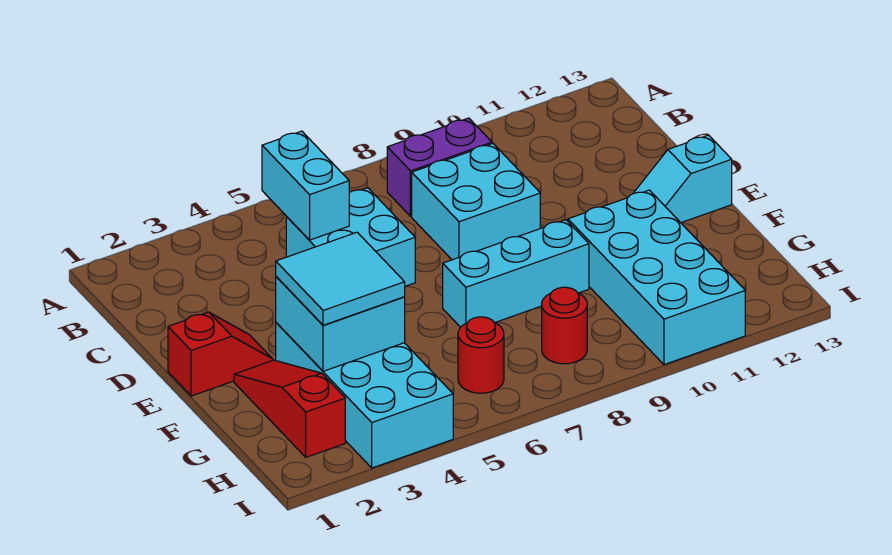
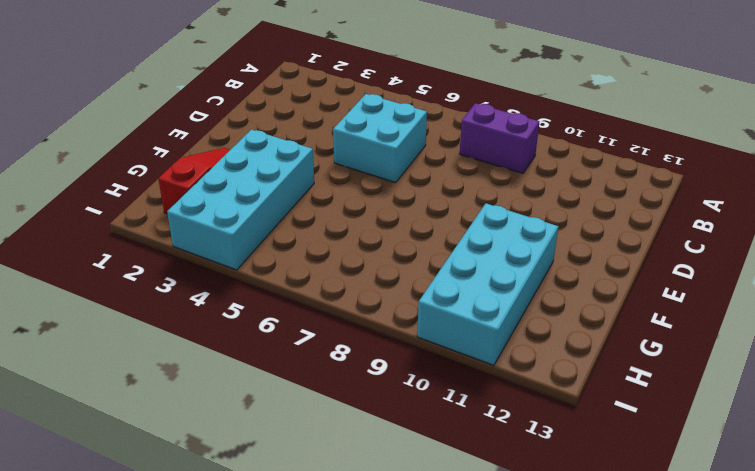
none -> cyan brick C8:D9 level 1
none -> red slope E1:E2 level 1 top 1
none -> cyan slope E12:E13 level 1 top 13

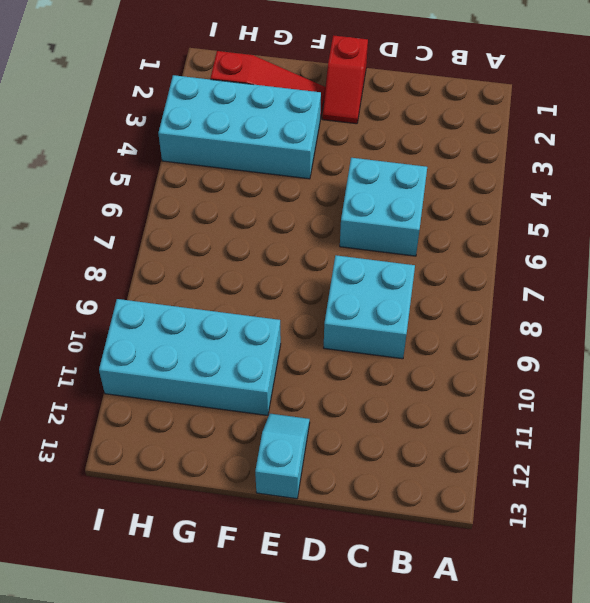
none -> purple brick B8:B9 level 1
none -> cyan brick F7:F9 level 1
none -> red round brick H6 level 1

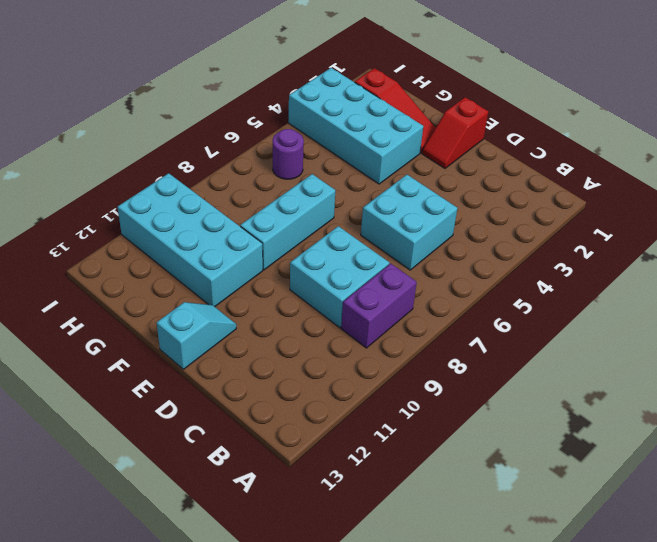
purple round brick H6 level 1 -> red round brick H6 level 1
none -> red round brick H8 level 1
none -> cyan brick B5:C5 level 2
none -> cyan brick F3:G4 level 2

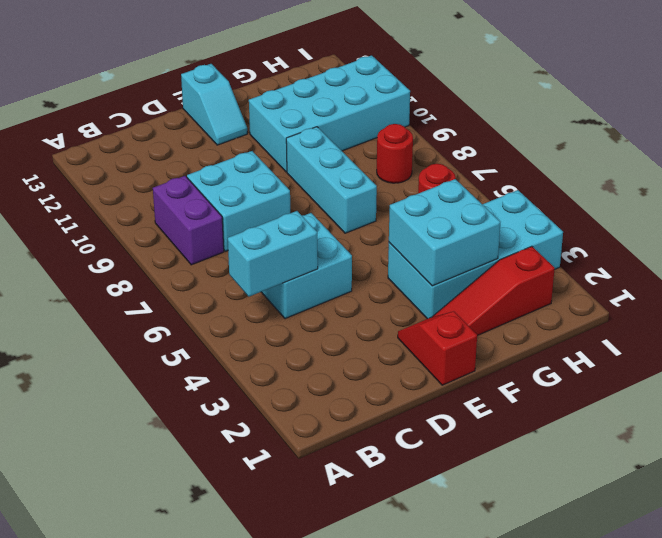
none -> cyan tile F3:G4 level 3

